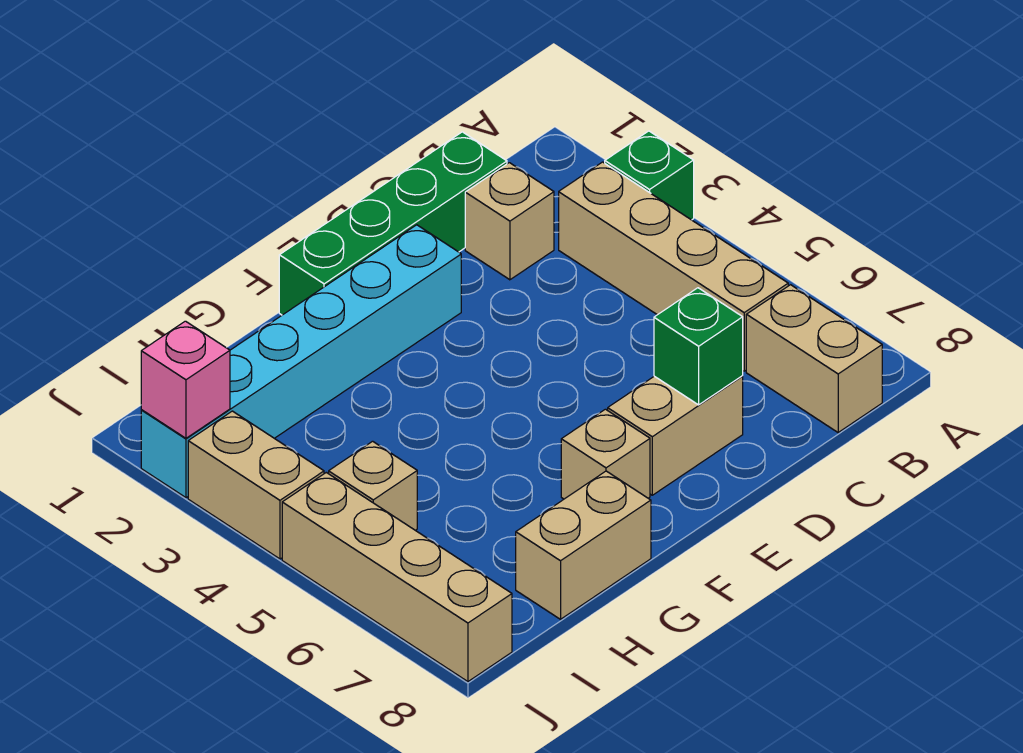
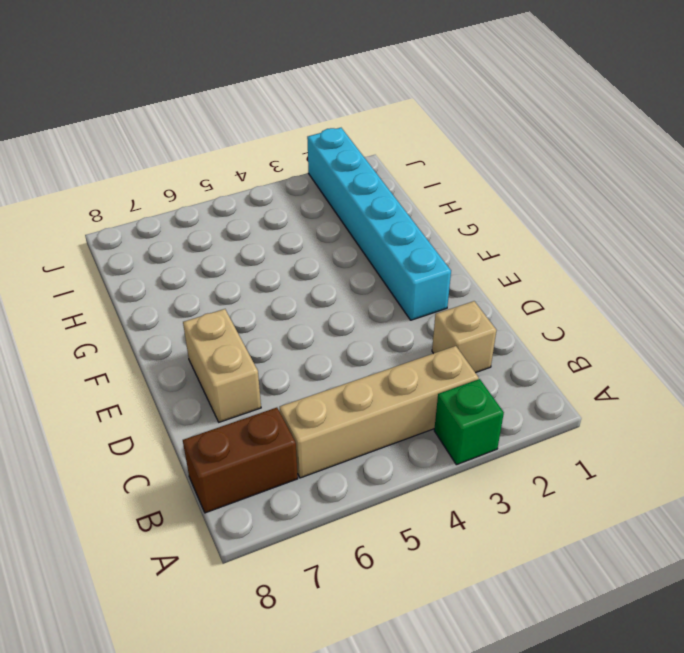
brown brick B7:B8 level 1 -> tan brick B7:B8 level 1
none -> green brick C1:F1 level 1
none -> tan brick F7 level 1
none -> tan brick G8:H8 level 1

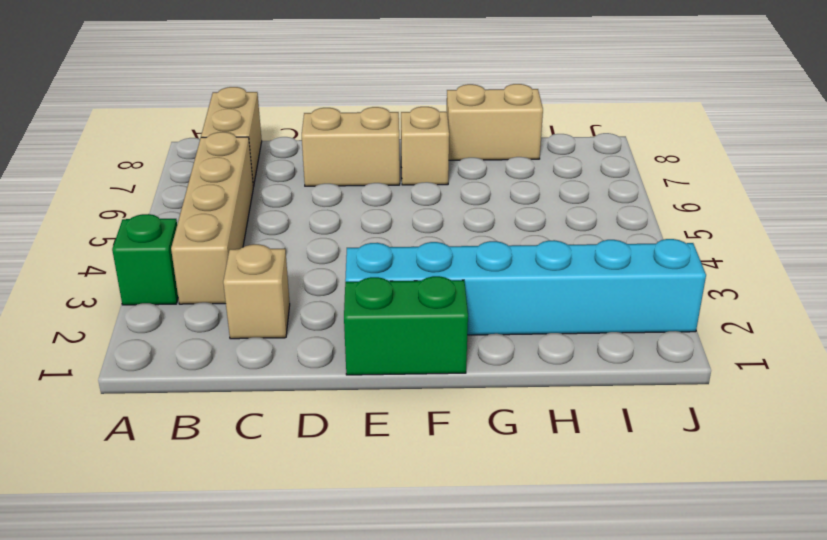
green brick E1:F1 level 1 -> green brick C1:F1 level 1
none -> tan brick I5 level 1
none -> tan brick J3:J4 level 1
none -> tan brick J5:J8 level 1

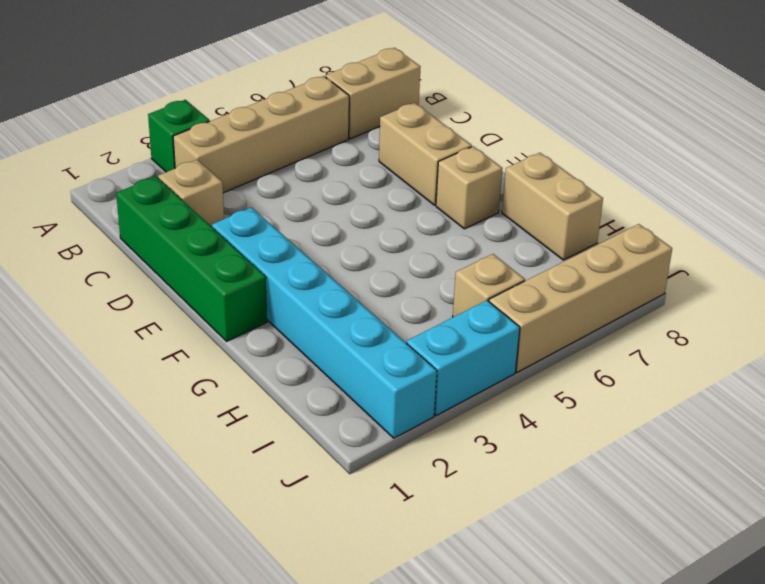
cyan brick J3:J4 level 1 -> tan brick J3:J4 level 1
none -> green brick D7 level 2
none -> pink brick J2 level 2

